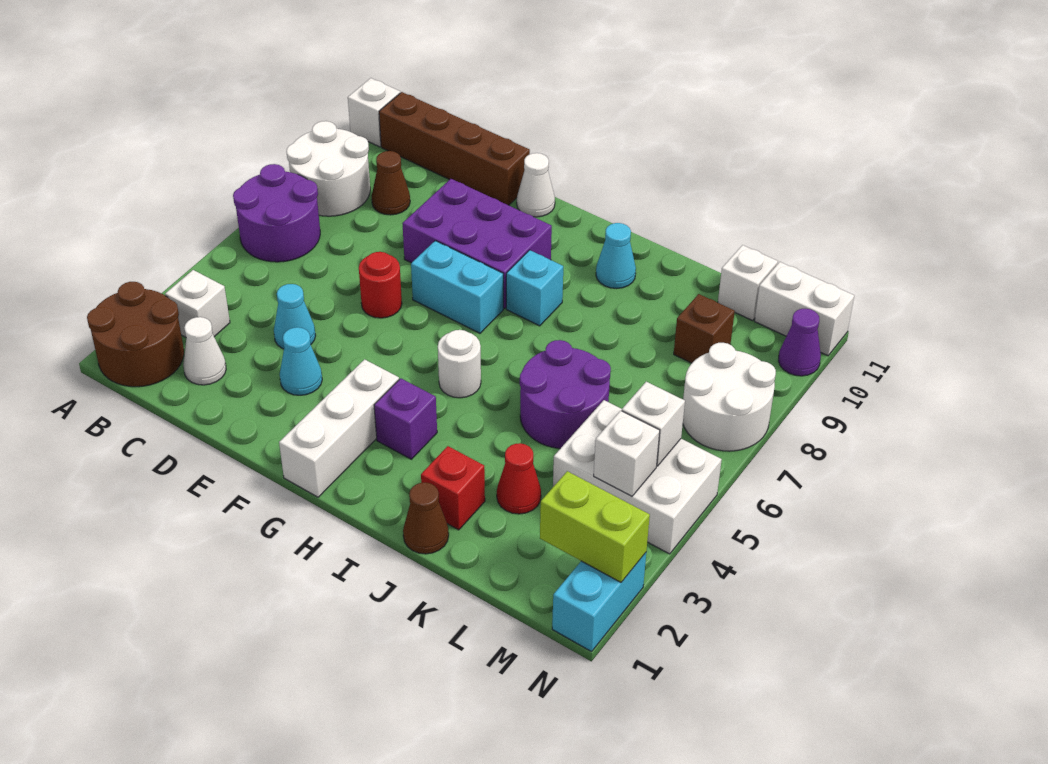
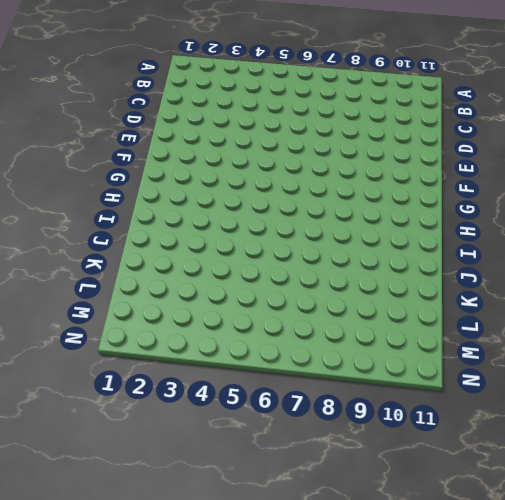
none -> brown round brick A1:B2 level 1
none -> purple round brick A6:B7 level 1
none -> white round brick A8:B9 level 1
none -> white brick A11 level 1

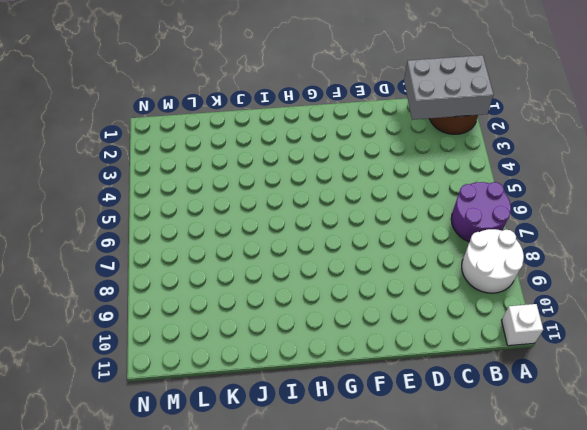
grey brick A1:C2 level 2 -> none
none -> white brick B3 level 1
none -> brown brick B11:E11 level 1
none -> white cone C2 level 1
none -> brown cone C9 level 1

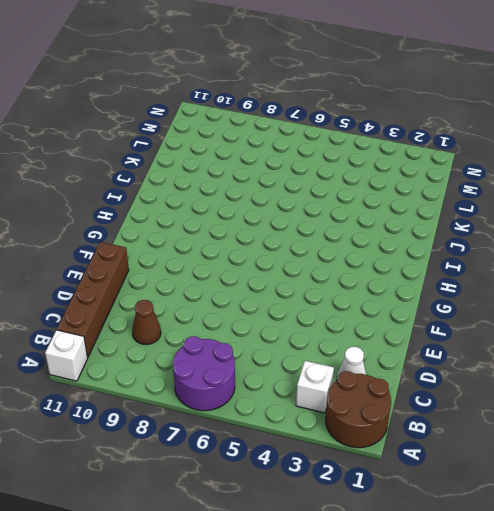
none -> white round brick A8:B9 level 1
none -> cyan cone D4 level 1
none -> cyan cone E3 level 1
none -> red round brick E6 level 1

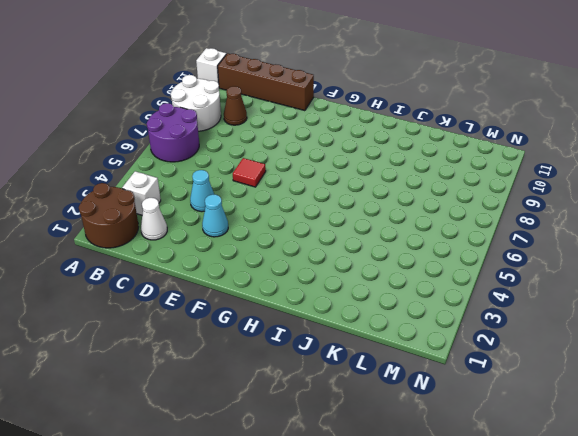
red tile E6 level 1 -> red round brick E6 level 1
none -> purple brick E8:G9 level 1
none -> cyan brick F7:G7 level 1
none -> white cone F11 level 1
none -> white brick G1:G3 level 1

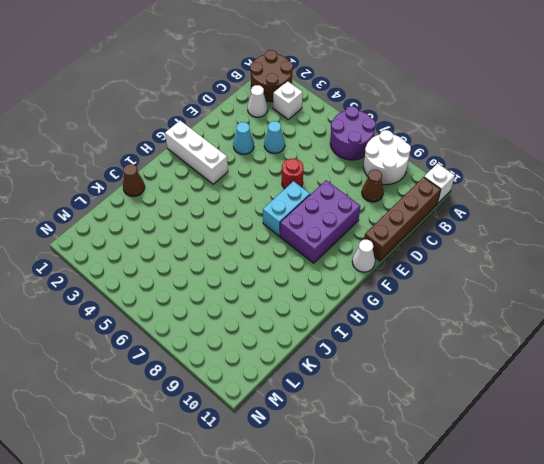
none -> purple brick H3 level 1
none -> white round brick H5 level 1
none -> cyan brick H8 level 1
none -> cyan cone I10 level 1

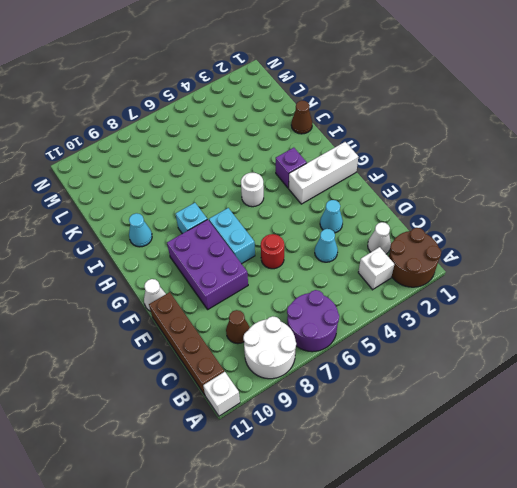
none -> red brick J2 level 1
none -> purple round brick J5:K6 level 1
none -> red cone K3 level 1
none -> white brick L4:N5 level 1

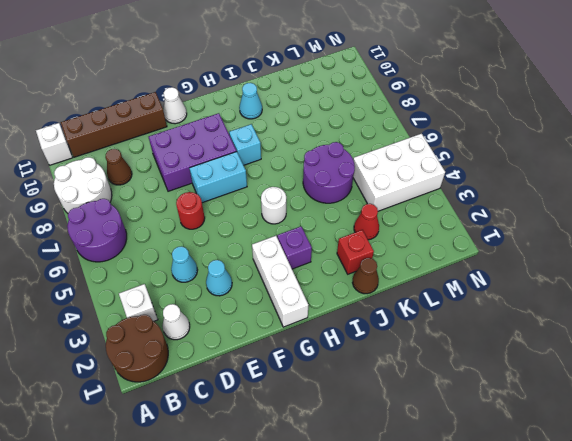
none -> brown brick L9 level 1
none -> white brick L11 level 1
none -> white round brick M7:N8 level 1
none -> white brick M11:N11 level 1

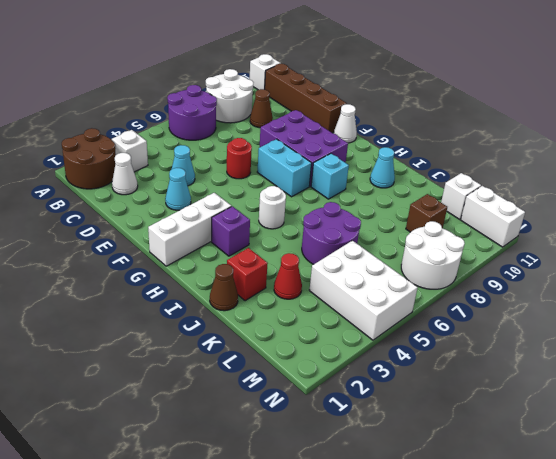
none -> cyan brick N1:N2 level 1
none -> purple cone N10 level 1
none -> lime brick M2:N2 level 2
none -> white brick M4 level 2

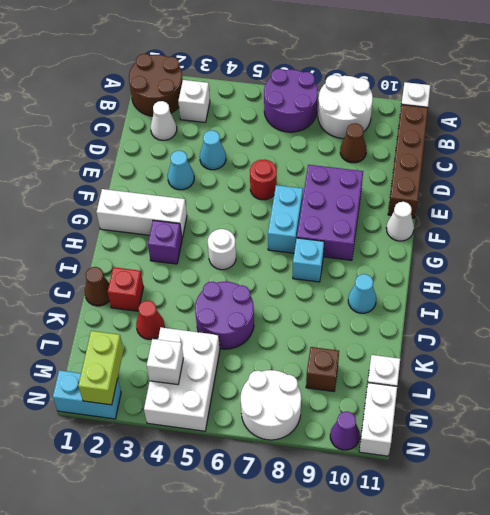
none -> white brick M5 level 2

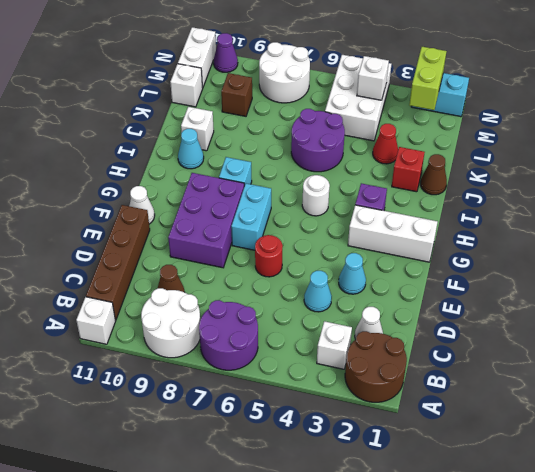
white brick J10 level 1 -> white brick M5 level 2

